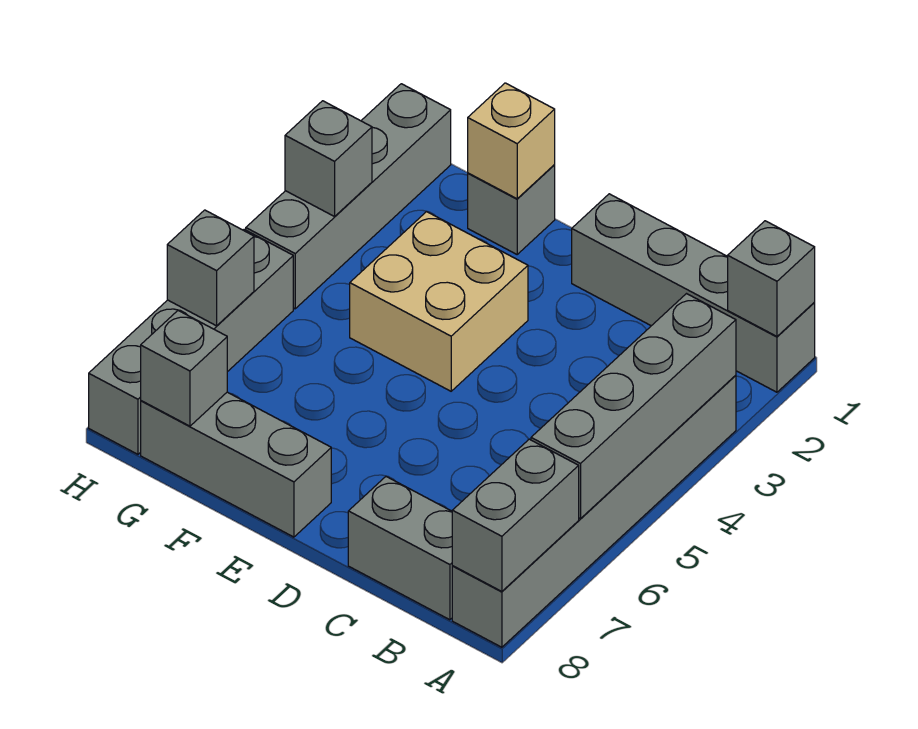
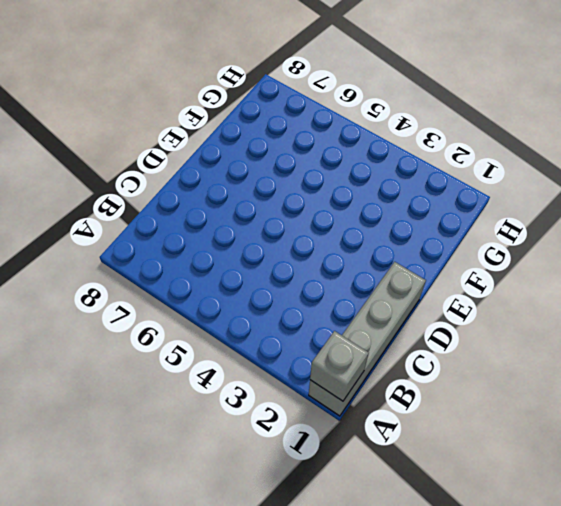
none -> grey brick A3:A8 level 1
none -> grey brick B8:C8 level 1
none -> tan brick E3:F4 level 1

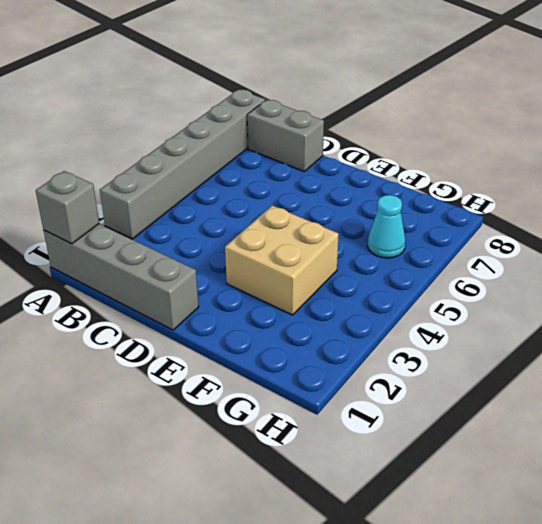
cyan cone G6 level 1 -> none
none -> grey brick E8:G8 level 1
none -> grey brick F1 level 1
none -> grey brick H1:H4 level 1

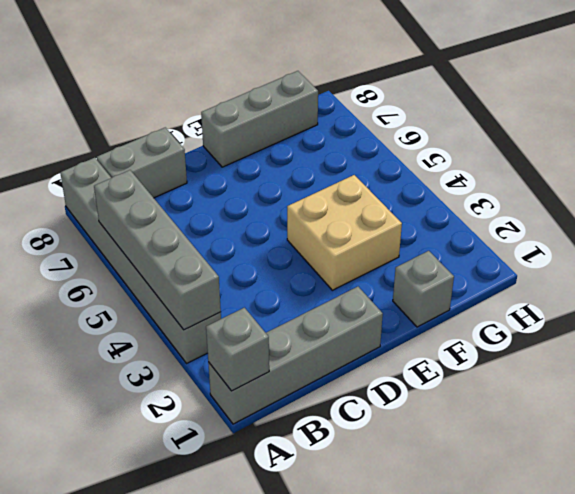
none -> grey brick H1:H4 level 1
none -> grey brick H5:H8 level 1
none -> grey brick A7:A8 level 2

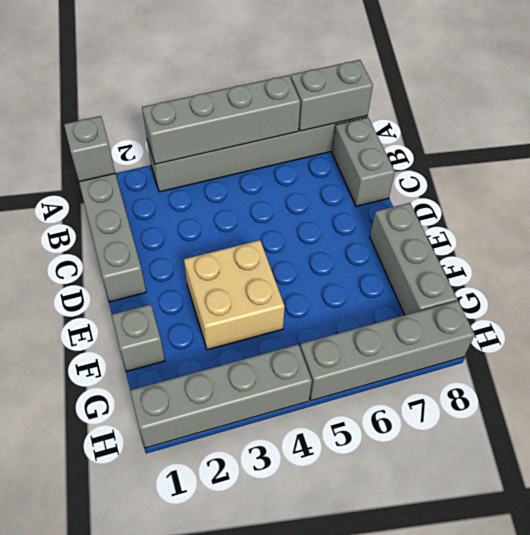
none -> tan brick F1 level 2
none -> grey brick G8 level 2
none -> grey brick H3 level 2

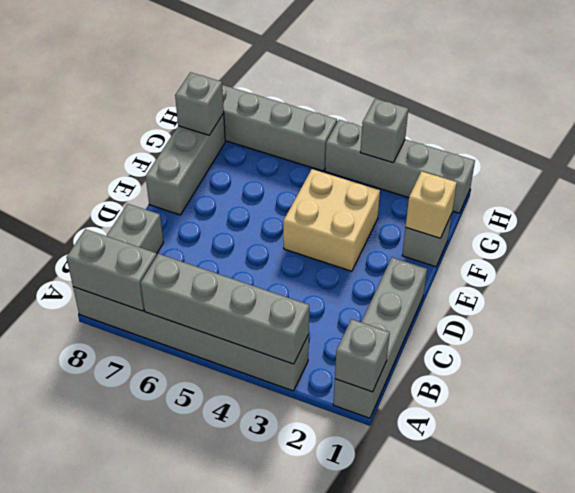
none -> grey brick H6 level 2

